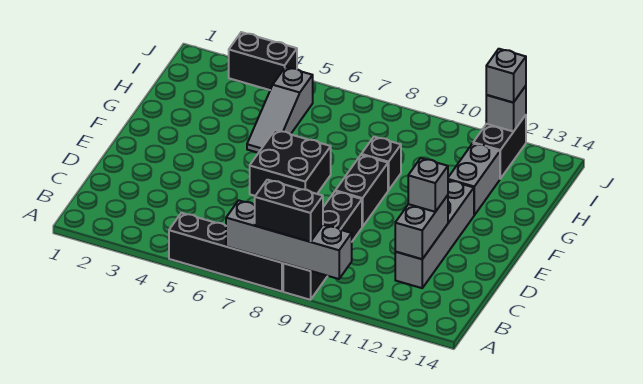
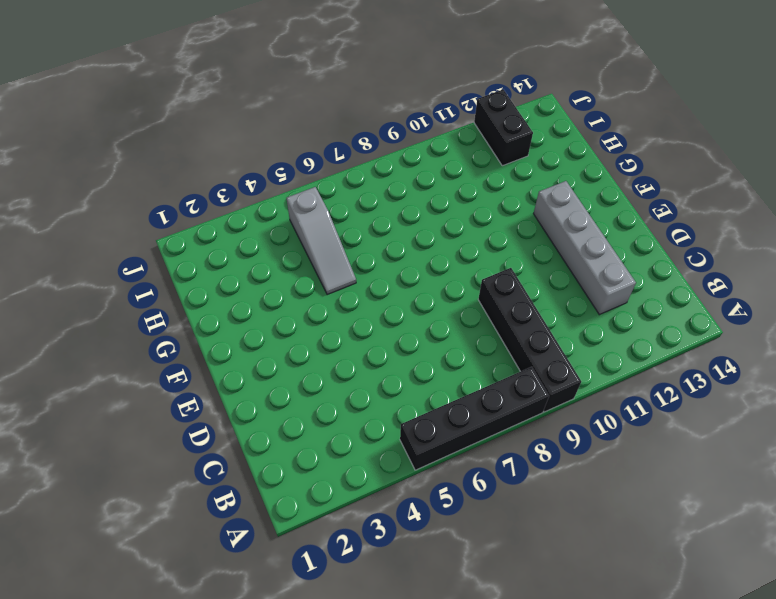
none -> black brick E6:F7 level 1
none -> black brick E9:F9 level 1
none -> black brick G9 level 1

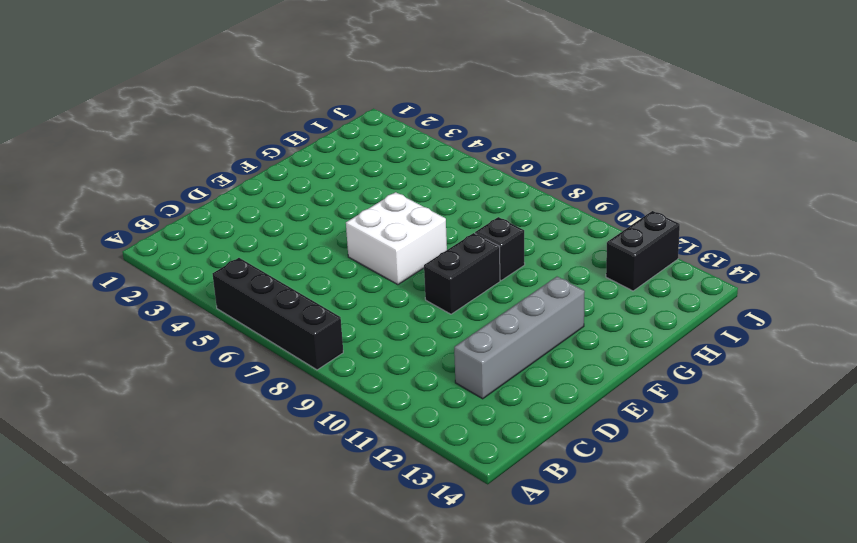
white brick E6:F7 level 1 -> black brick E6:F7 level 1
none -> black brick A9:D9 level 1
none -> grey slope G5:I5 level 1 top I
none -> grey brick G12:H12 level 1

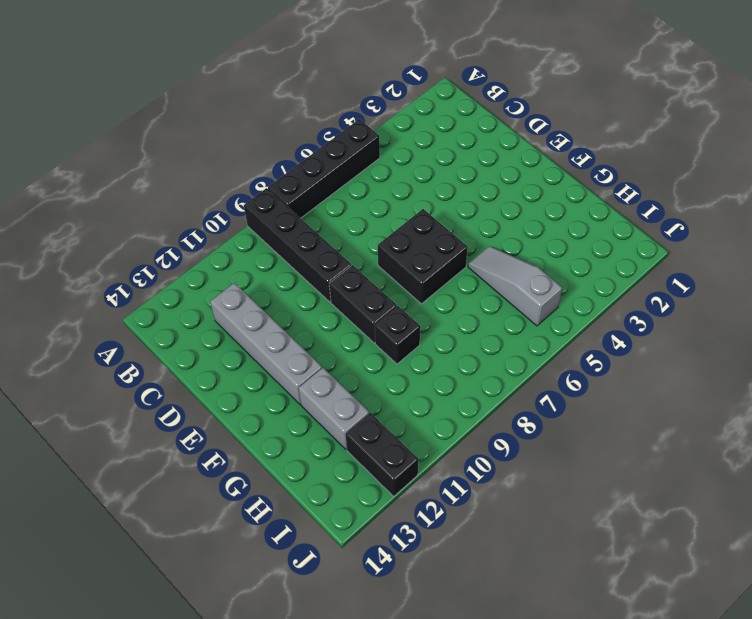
none -> black brick J3:J4 level 1
none -> grey brick A7:A10 level 2
none -> grey brick C12:D12 level 2

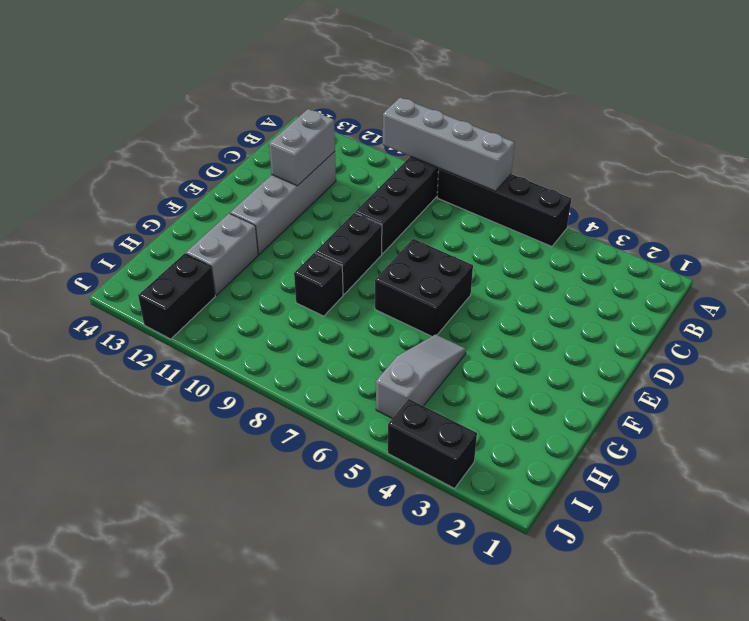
none -> grey brick J12 level 2
none -> black brick A8:A9 level 3
none -> grey brick D12 level 3

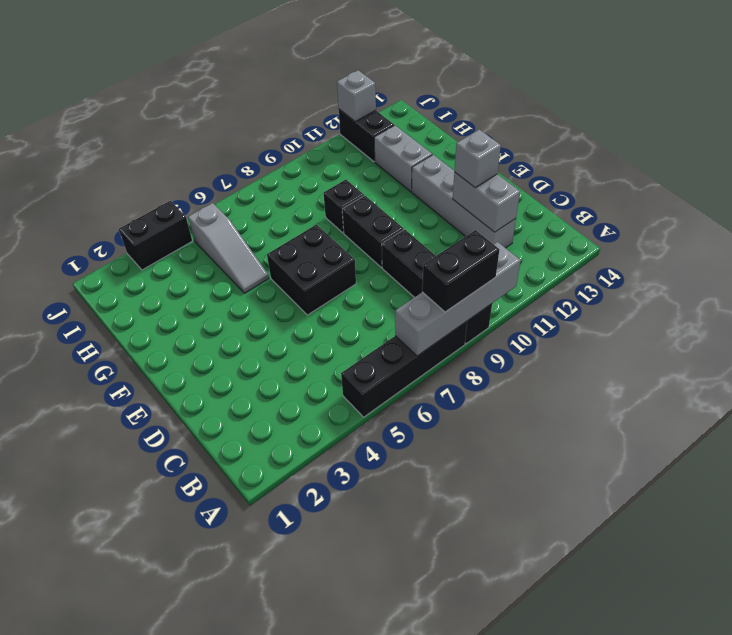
none -> grey brick J12 level 3

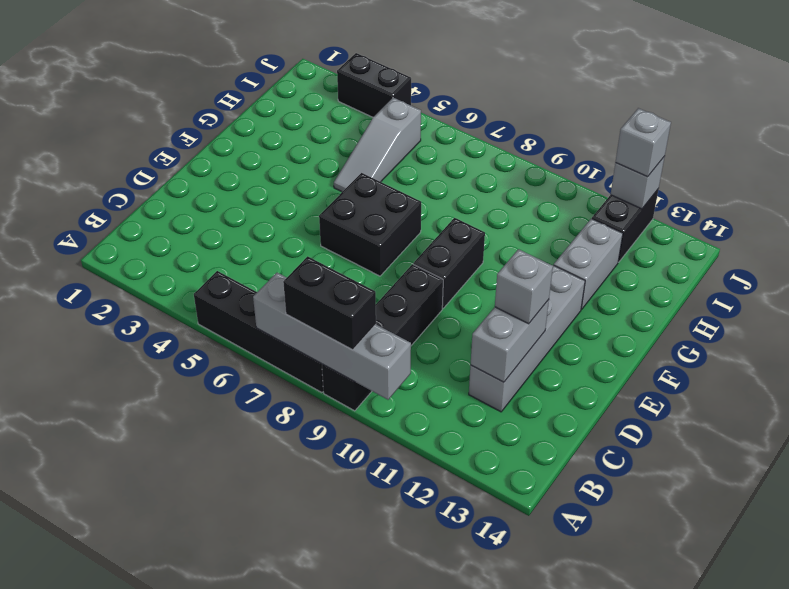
none -> black brick G9 level 1

